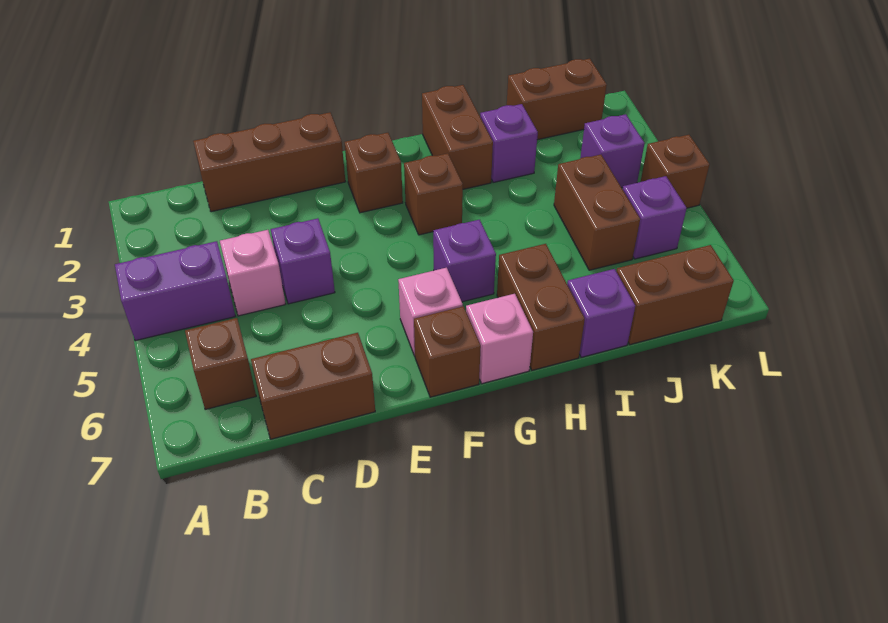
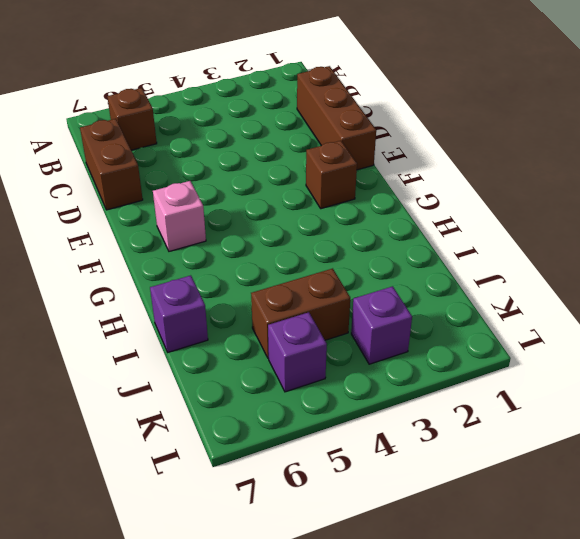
none -> purple brick A4:B4 level 1
none -> pink brick C4 level 1
none -> purple brick D4 level 1

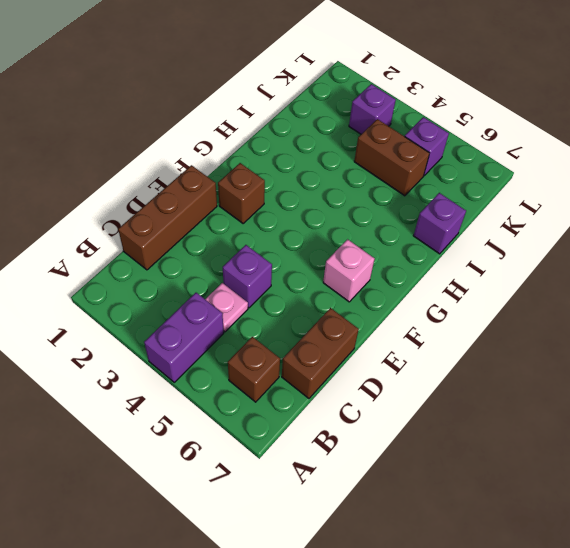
pink plate C4 level 1 -> pink brick C4 level 1
none -> brown brick F7 level 1
none -> brown brick G3 level 1
none -> purple brick G5 level 1

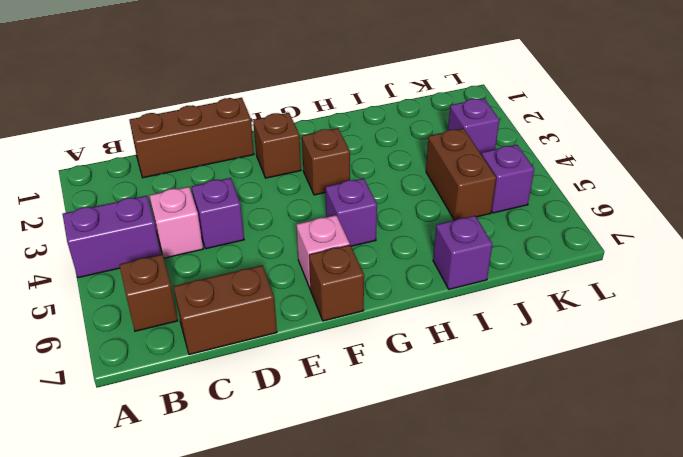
none -> pink brick G7 level 1
none -> brown brick H1:H2 level 1
none -> brown brick H6:H7 level 1

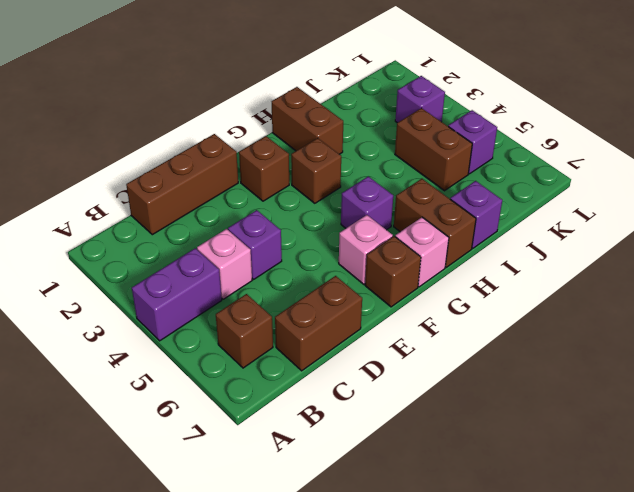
none -> purple brick I2 level 1
none -> brown brick J1:K1 level 1
none -> brown brick J7:K7 level 1

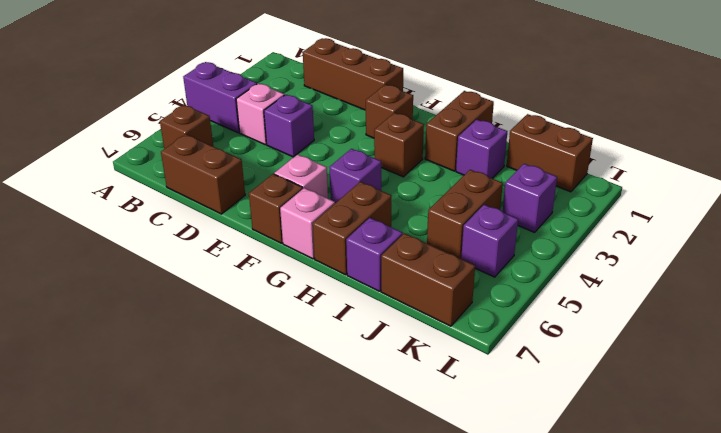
none -> brown brick L4 level 1

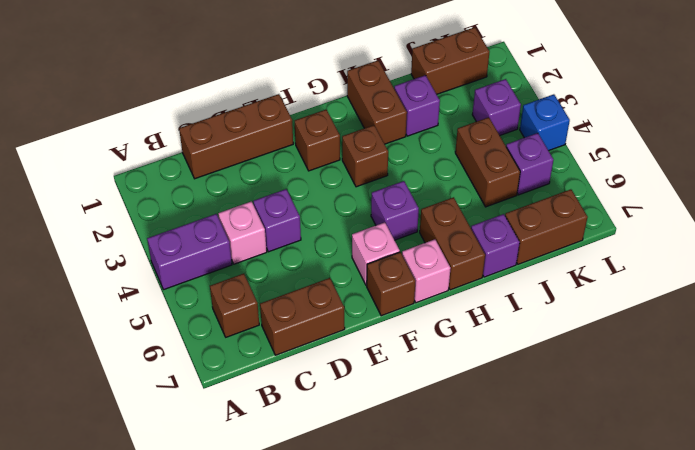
blue brick L4 level 1 -> brown brick L4 level 1

